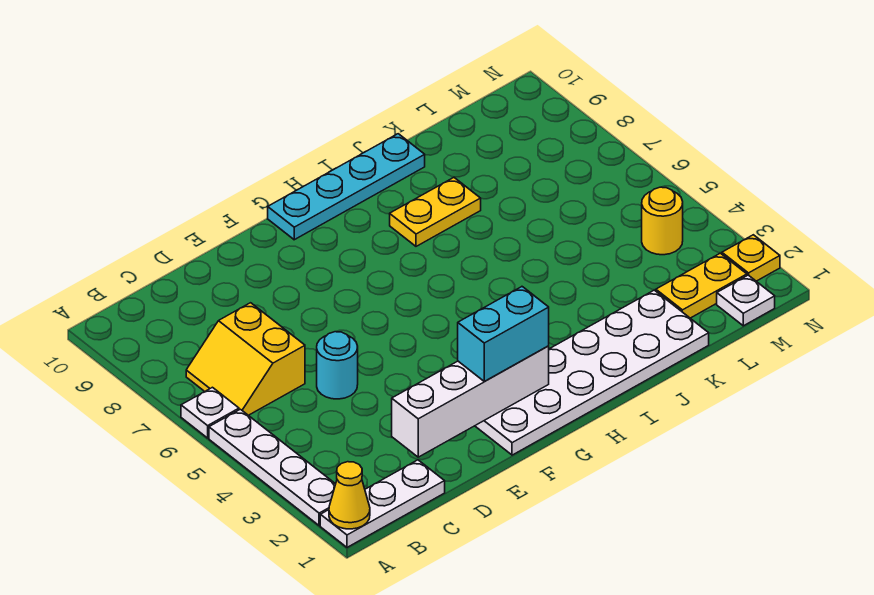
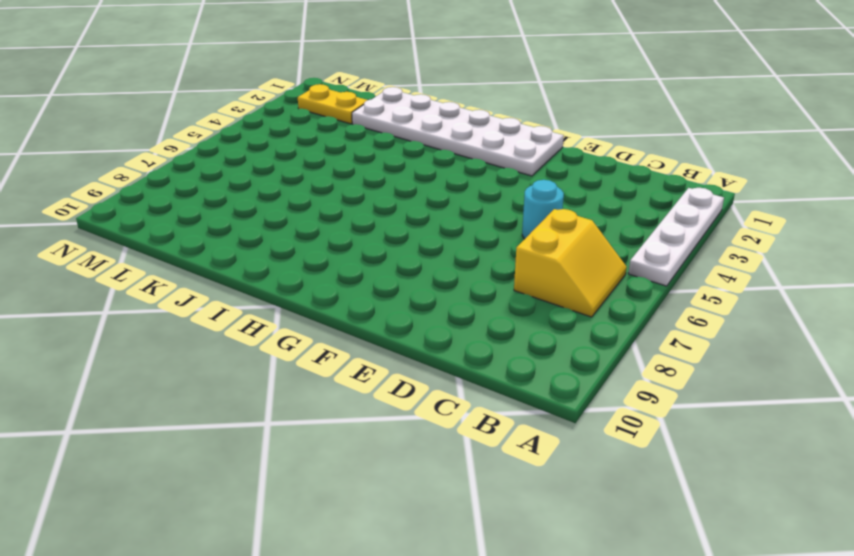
none -> white plate A1:C1 level 1
none -> white plate A6 level 1
none -> cyan plate G10:J10 level 1

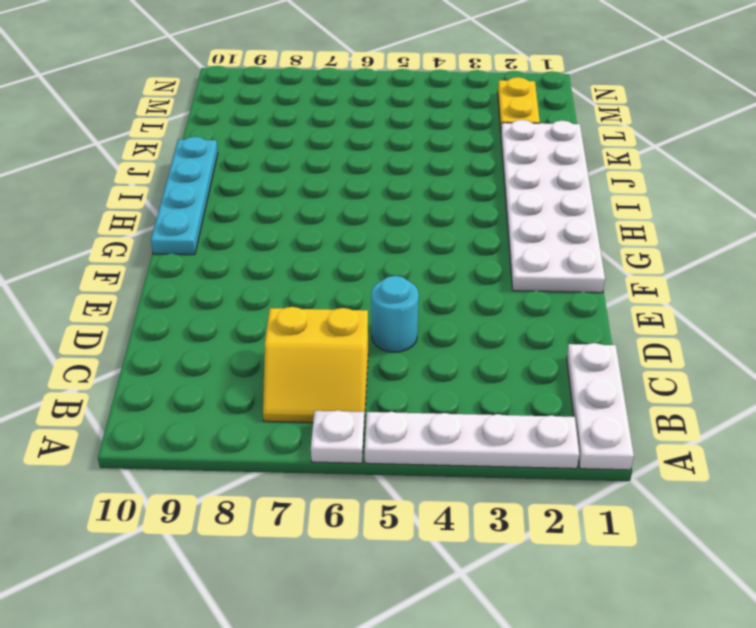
none -> yellow plate I8:J8 level 1
none -> white plate M1 level 1
none -> yellow round brick M4 level 1

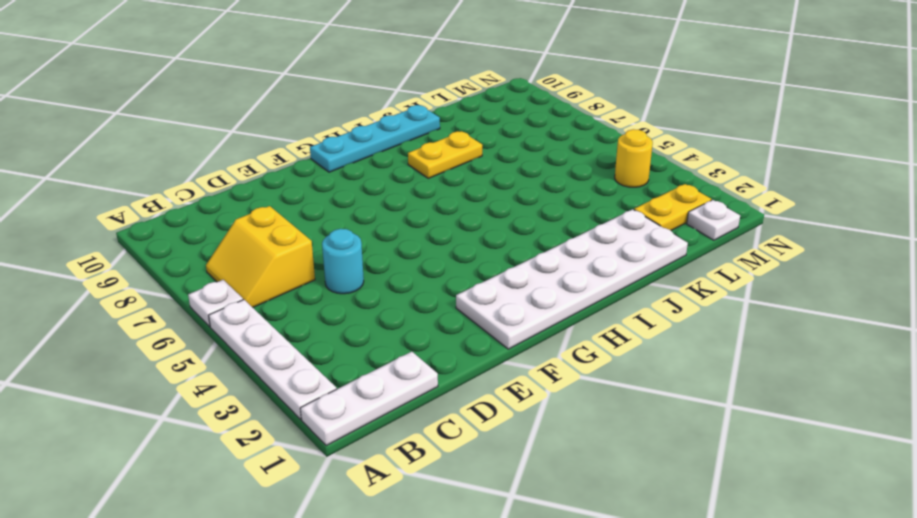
none -> yellow plate N2 level 1
none -> yellow cone A1 level 2
none -> white brick D2:G2 level 2

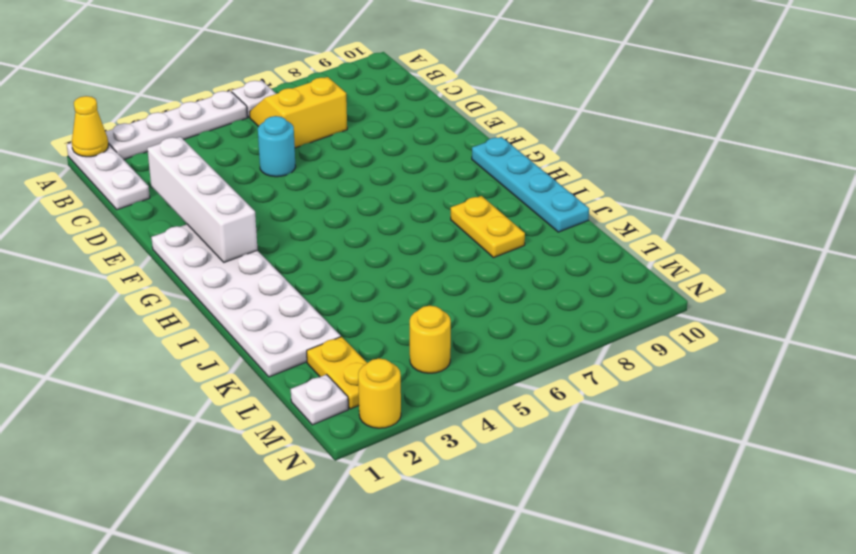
yellow round brick N2 level 1 -> yellow plate N2 level 1
none -> cyan brick F2:G2 level 3

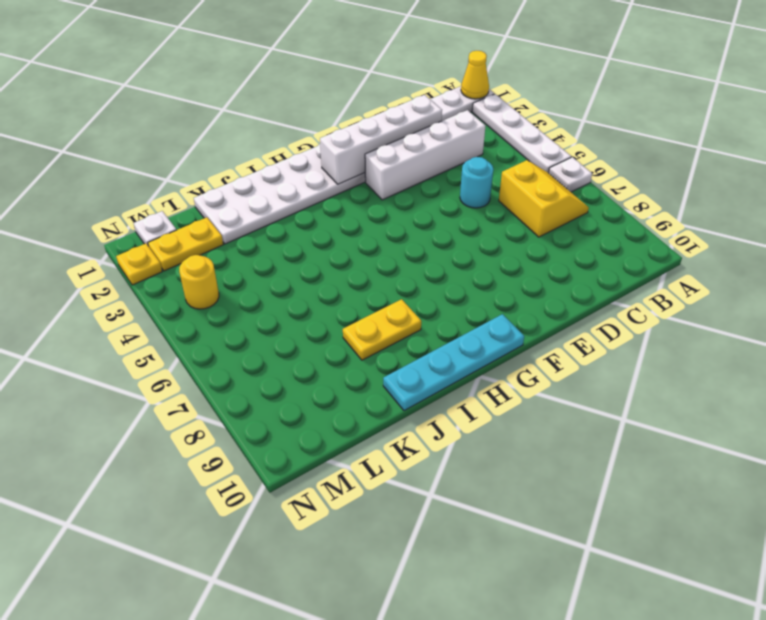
white brick C3:F3 level 1 -> none
none -> cyan brick F2:G2 level 3

